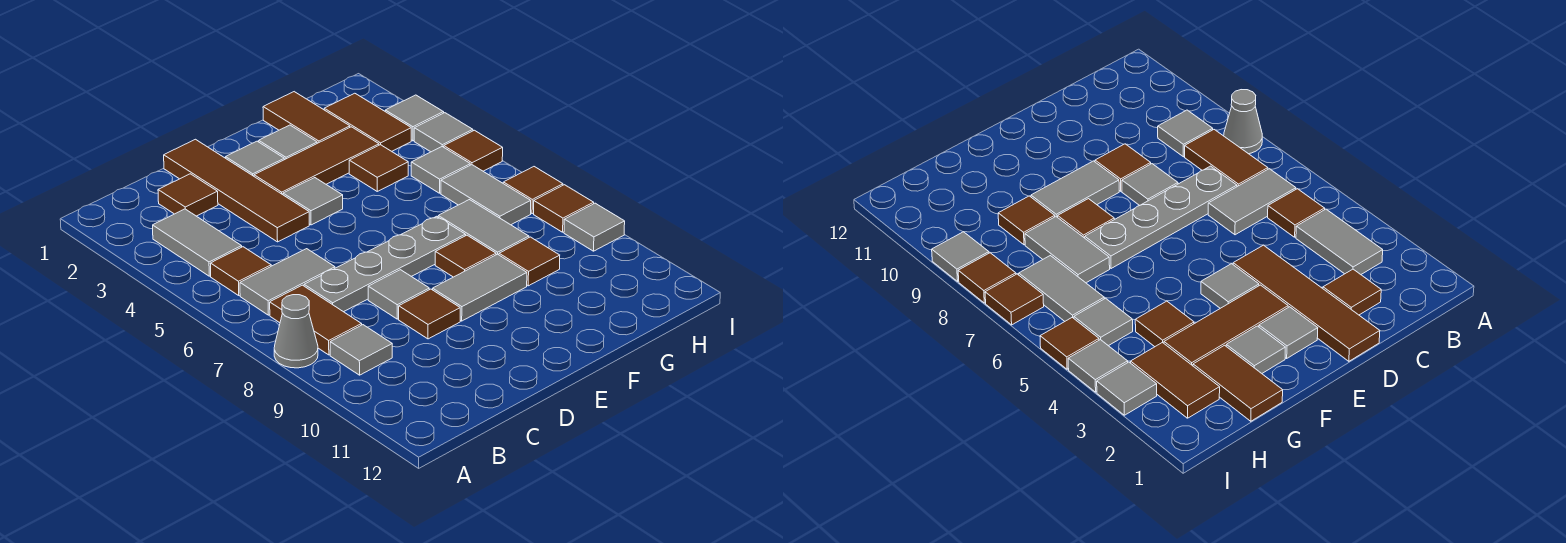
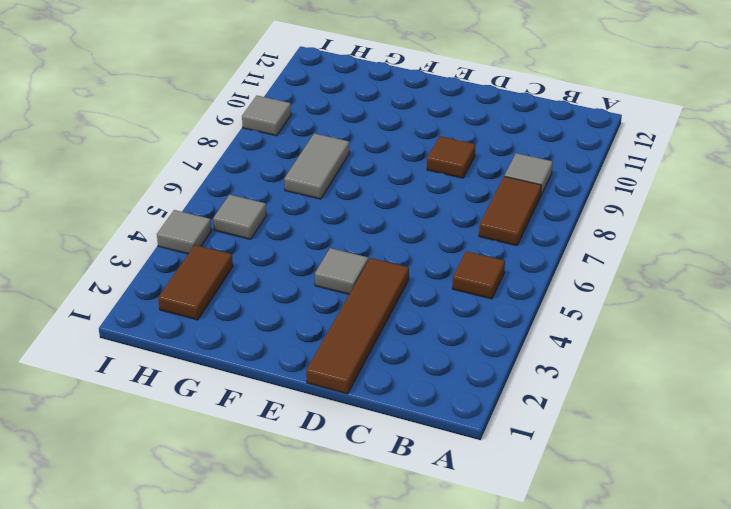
none -> grey cone A8 level 1
none -> grey tile B3:B4 level 1
none -> grey tile B6:C6 level 1
none -> brown tile C2 level 1

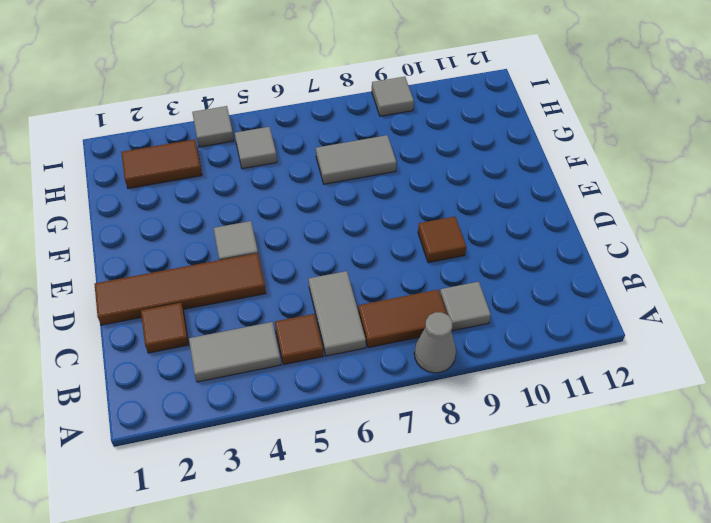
none -> grey plate C7:F7 level 1
none -> grey tile D8 level 1
none -> grey tile E2 level 1
none -> brown tile E3:G3 level 1

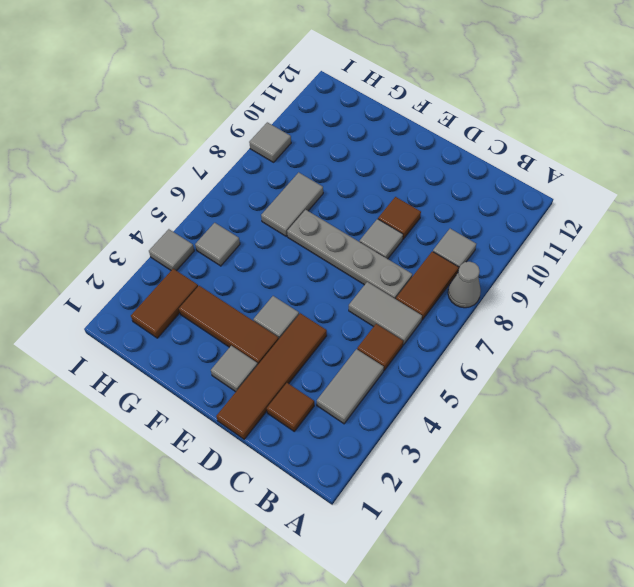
none -> grey tile E9:F9 level 1
none -> grey tile F2 level 1
none -> brown tile F8 level 1
none -> brown tile G1:G2 level 1

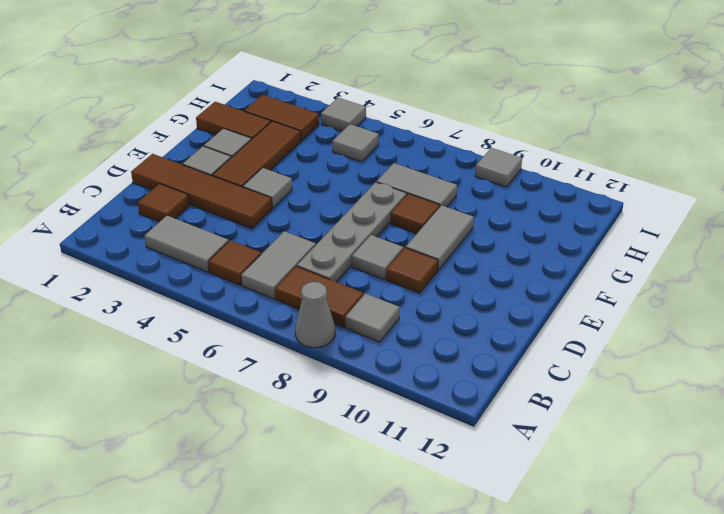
none -> brown tile G4 level 1
none -> brown tile G9 level 1
none -> grey tile H6:H7 level 1
none -> grey tile I3 level 1

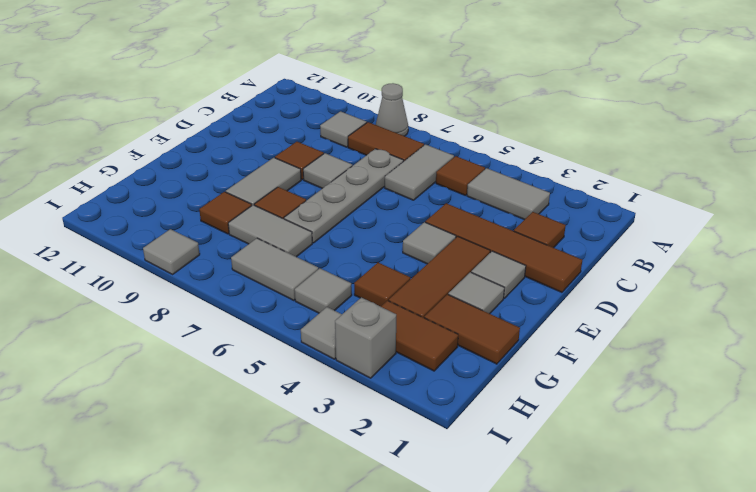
grey brick I3 level 1 -> grey tile I3 level 1
none -> brown tile I5 level 1
none -> brown tile I7 level 1
none -> brown tile I8 level 1

